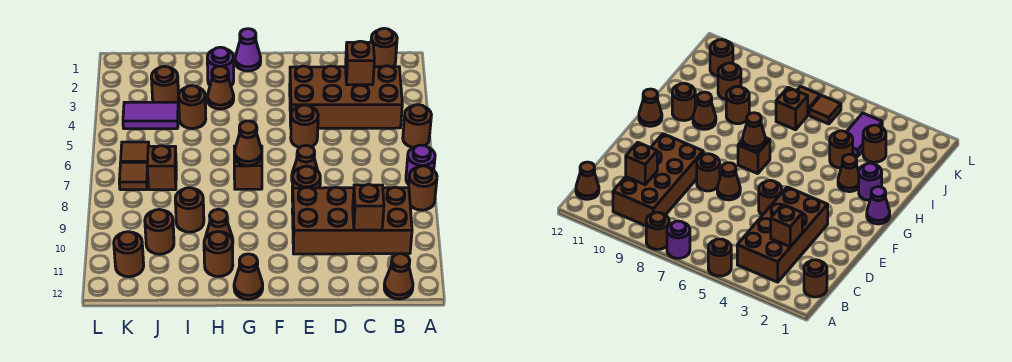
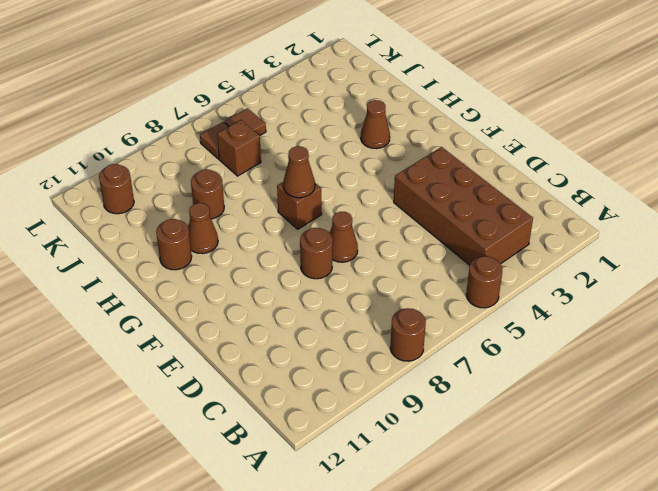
none -> purple round brick A7 level 1
none -> brown round brick B1 level 1
none -> brown brick B9:E10 level 1

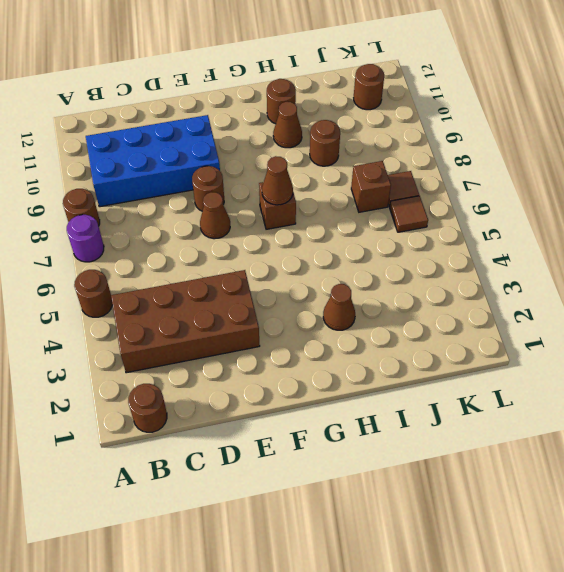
blue brick B9:E10 level 1 -> brown brick B9:E10 level 1
none -> brown cone B12 level 1
none -> brown round brick E5 level 1
none -> purple cone G1 level 1

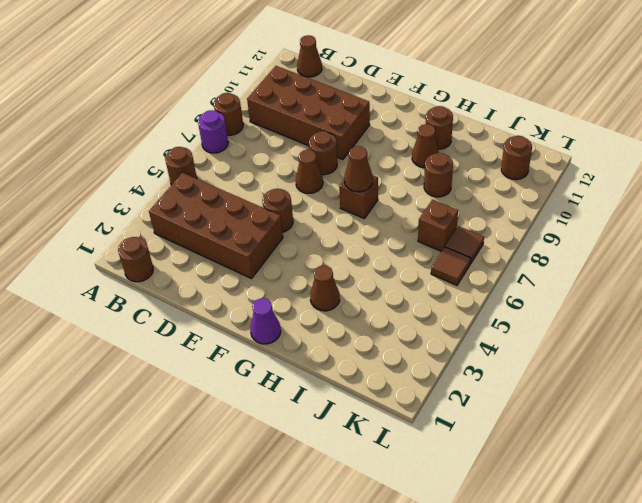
none -> brown cone G12 level 1
none -> purple round brick H2 level 1
none -> brown round brick I4 level 1

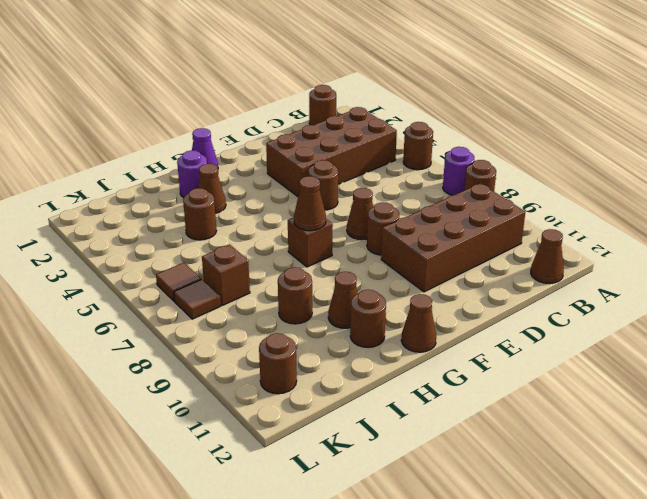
none -> brown round brick J3 level 1
none -> purple tile J4:K4 level 1
none -> brown round brick J10 level 1

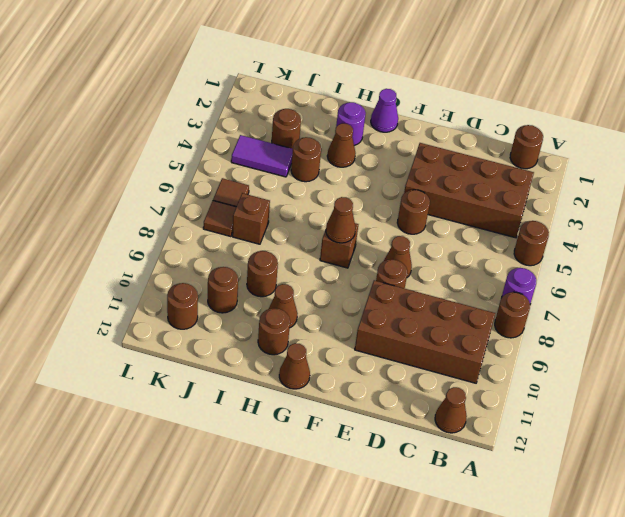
none -> brown brick C3 level 2
none -> brown brick C10 level 2

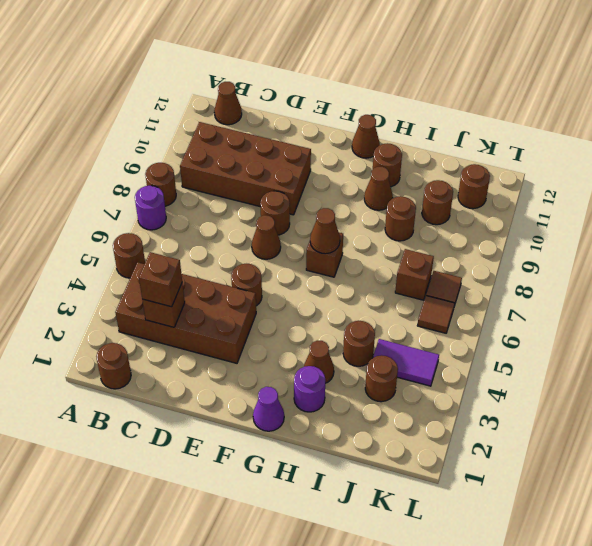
brown brick C3 level 3 -> brown brick C10 level 2

